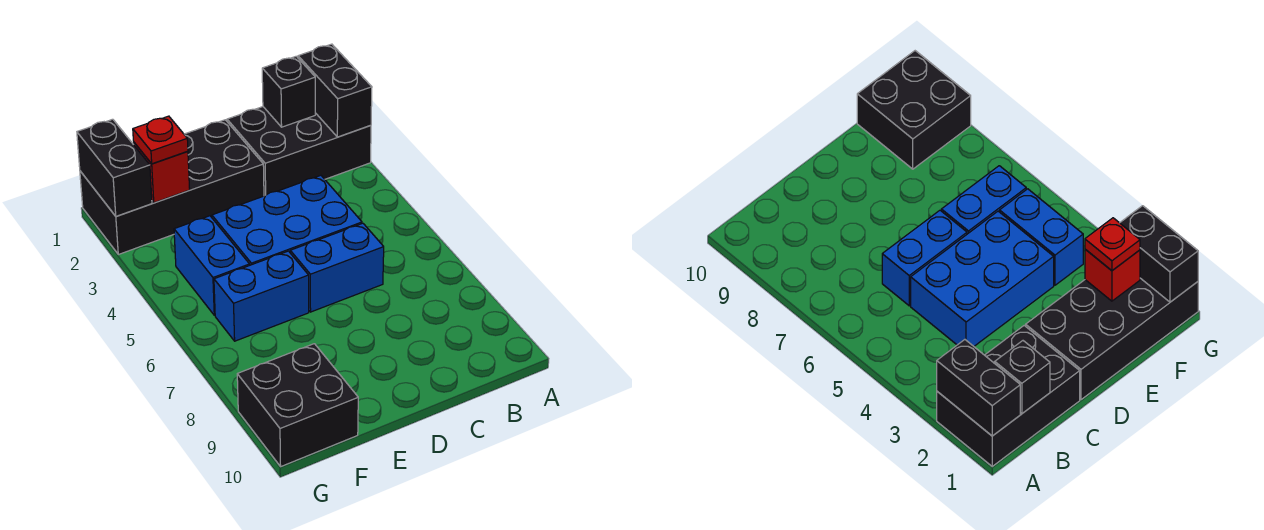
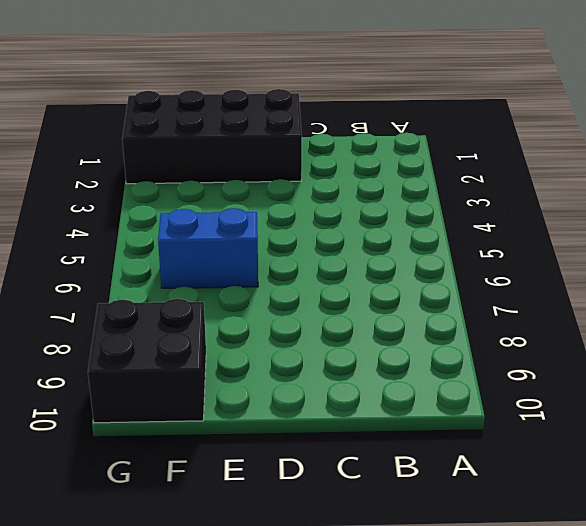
none -> black brick A1:C2 level 1
none -> blue brick C4:E5 level 1
none -> blue brick C6:D6 level 1

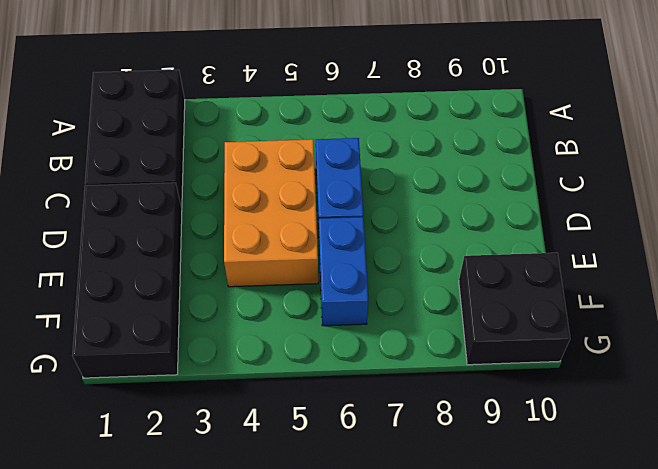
orange brick C4:E5 level 1 -> blue brick C4:E5 level 1
none -> blue brick F4:F5 level 1
none -> black brick A1:A2 level 2
none -> black brick B1 level 2

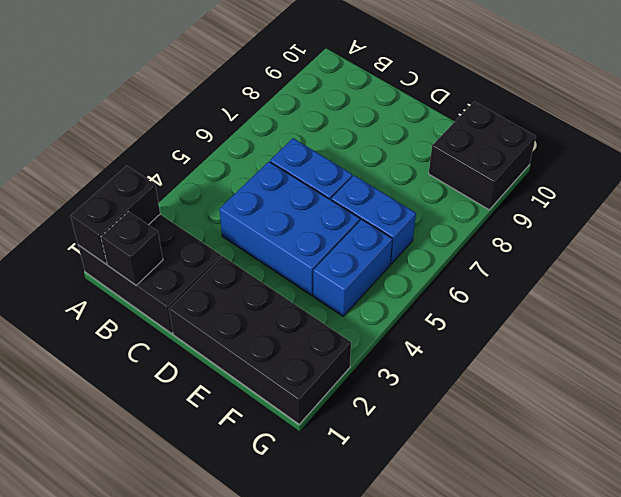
none -> red brick F2 level 2
none -> black brick G1:G2 level 2
none -> red plate F2 level 3

